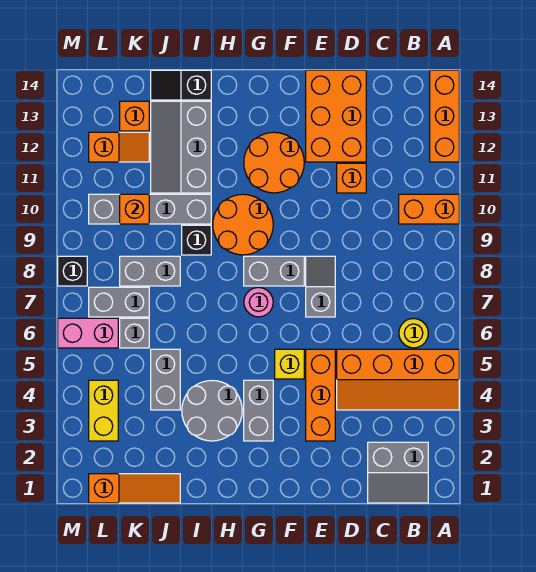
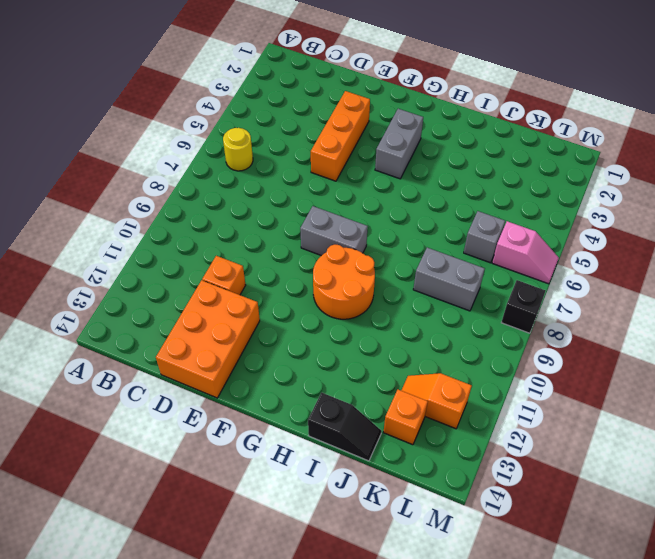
pink slope L6:M6 level 1 top L -> pink brick L6:M6 level 1
none -> orange slope A4:D5 level 1 top 5
none -> orange brick A10:B10 level 1
none -> orange brick A12:A14 level 1
none -> grey slope B1:C2 level 1 top 2

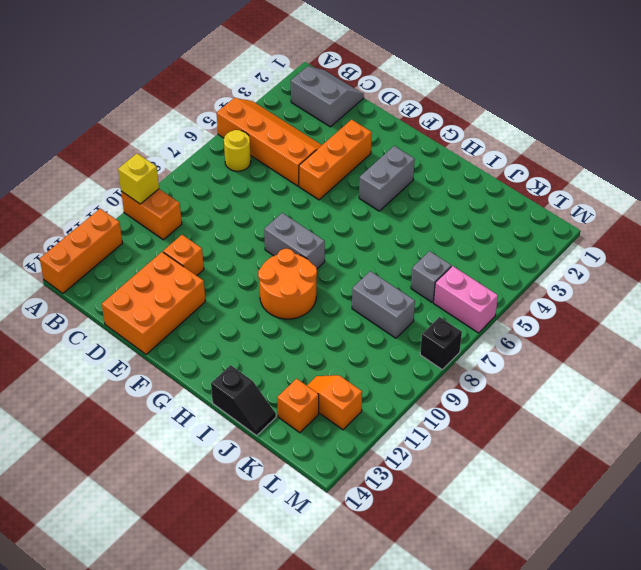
yellow brick A10 level 2 -> yellow brick F5 level 1
none -> grey slope E7:E8 level 1 top 7
none -> orange round brick F11:G12 level 1
none -> pink round brick G7 level 1
none -> grey round brick H3:I4 level 1

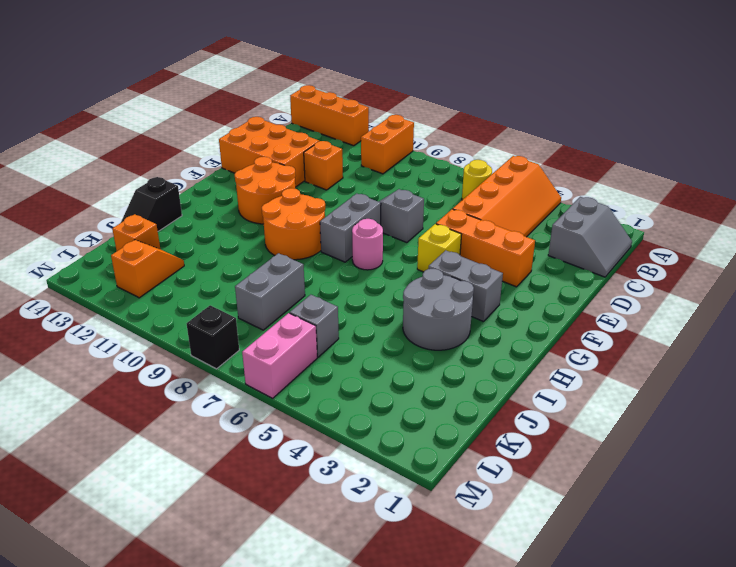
none -> black brick I9 level 1
none -> grey brick I10:L10 level 1
none -> grey slope I11:J13 level 1 top I
none -> orange slope J1:L1 level 1 top L

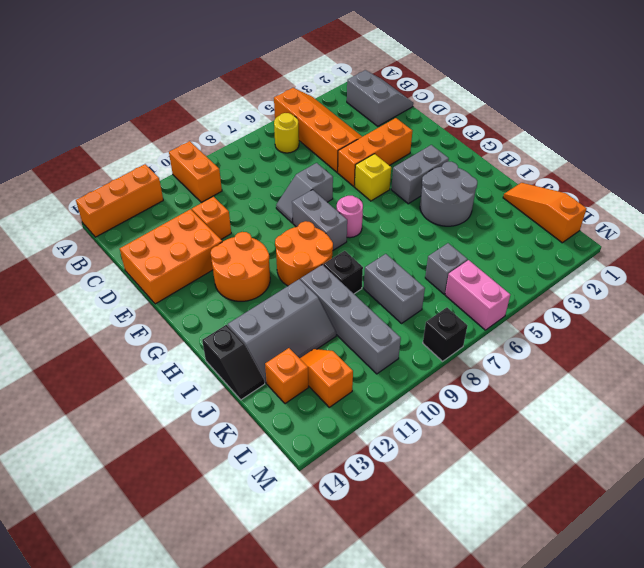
none -> grey brick J4:J5 level 1
none -> grey brick K7:L7 level 1
none -> yellow brick L3:L4 level 1
none -> orange brick K10 level 2

